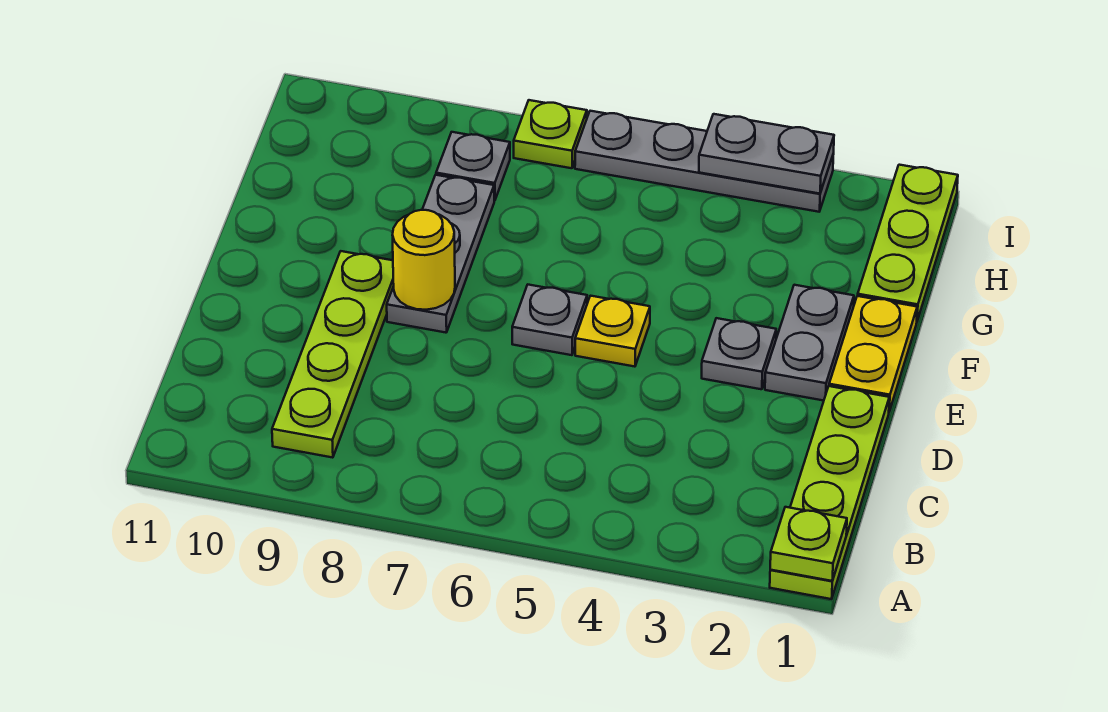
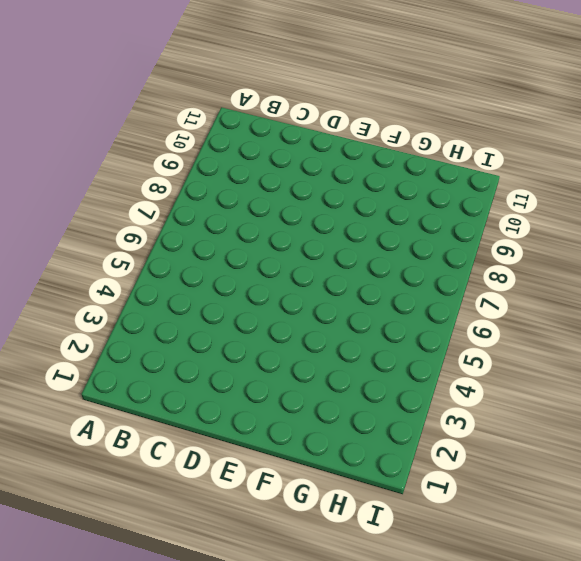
none -> lime plate A1:D1 level 1
none -> lime plate B9:E9 level 1
none -> yellow plate E1:F1 level 1

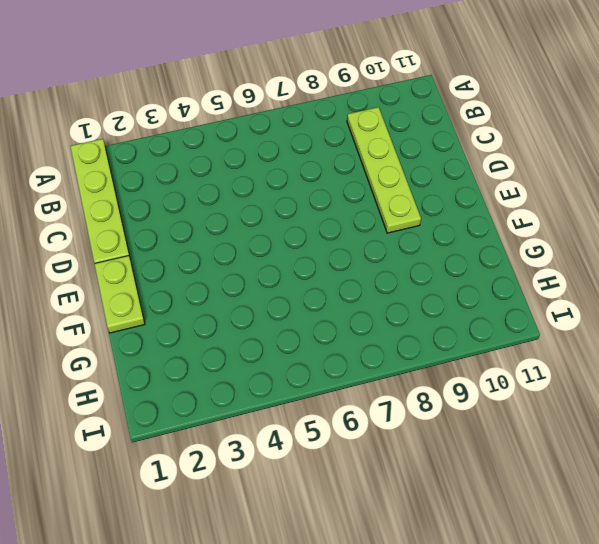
lime plate E1:F1 level 1 -> yellow plate E1:F1 level 1
none -> grey plate E2:F2 level 1
none -> grey plate E3 level 1
none -> yellow plate E5 level 1

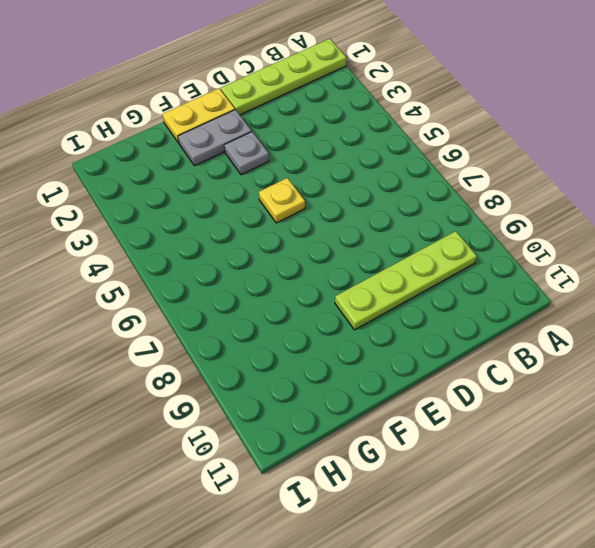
none -> grey plate E6 level 1
none -> grey plate E8:G8 level 1
none -> lime plate G1:I1 level 1

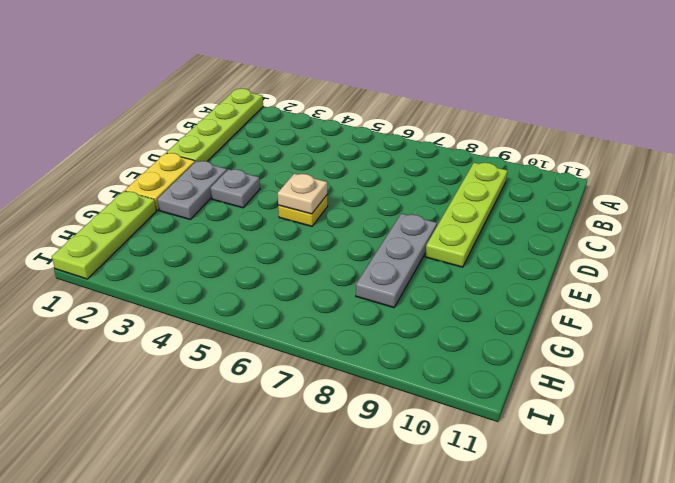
tan plate E5 level 2 -> none
none -> grey plate E6 level 1
none -> grey plate H8 level 1
none -> grey plate I3:I6 level 1

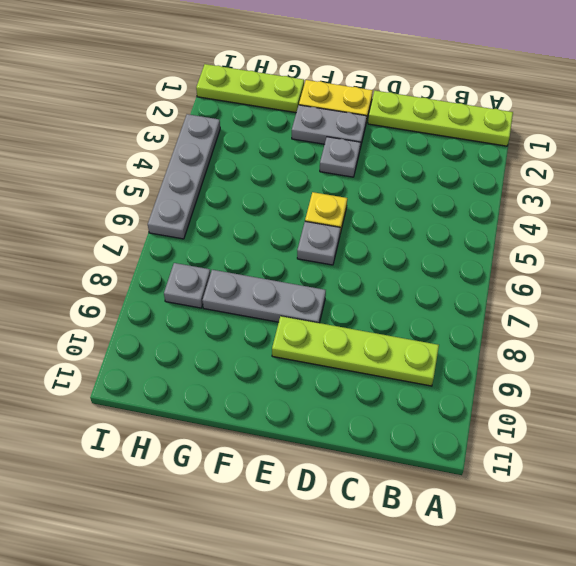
none -> lime plate I7 level 1
none -> lime plate A1 level 2
none -> yellow round brick E8 level 2

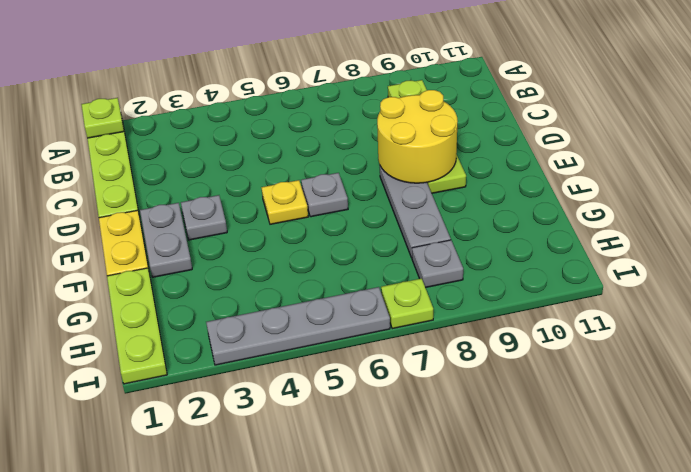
yellow round brick D8:E9 level 2 -> yellow round brick E8 level 2
none -> grey plate I3:I4 level 2

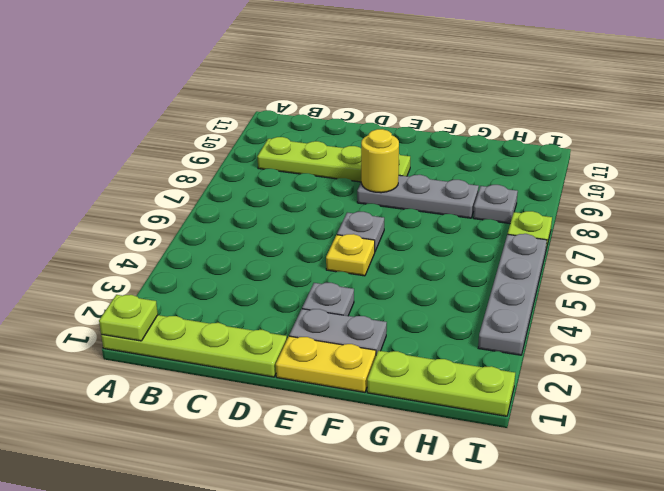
none -> grey plate I3:I4 level 2

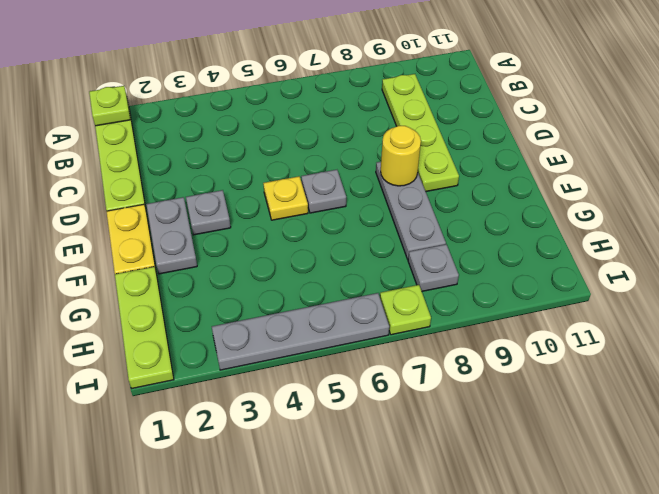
none -> grey plate I3:I4 level 2

